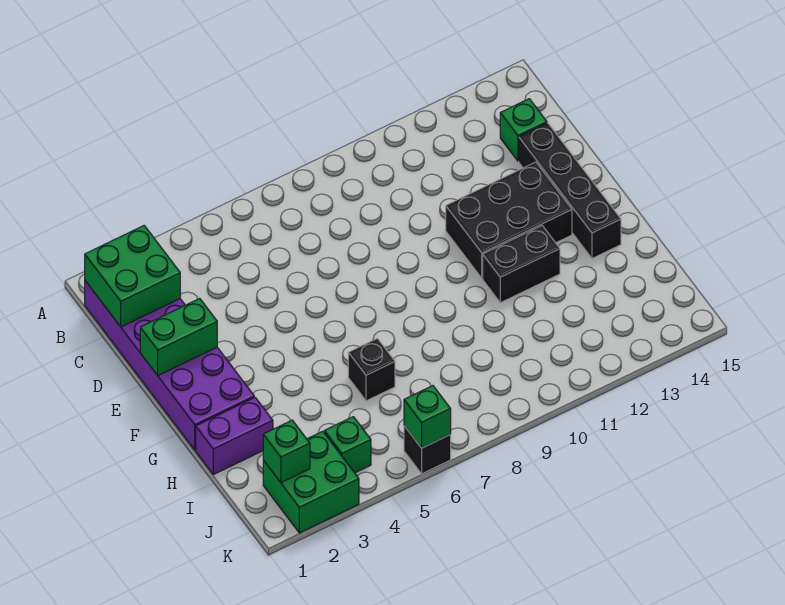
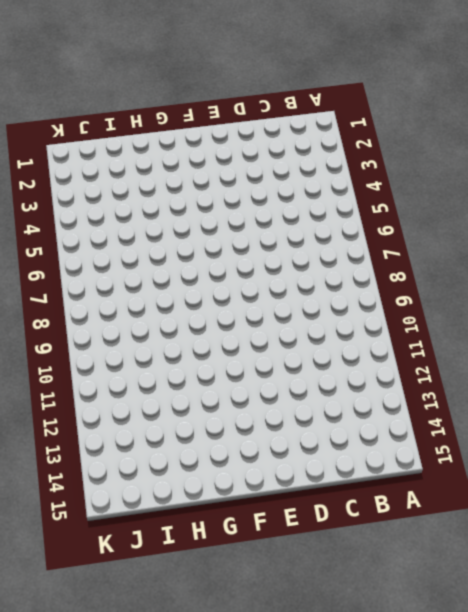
none -> purple brick B1:G2 level 1
none -> green brick C14 level 1
none -> black brick D14:G14 level 1

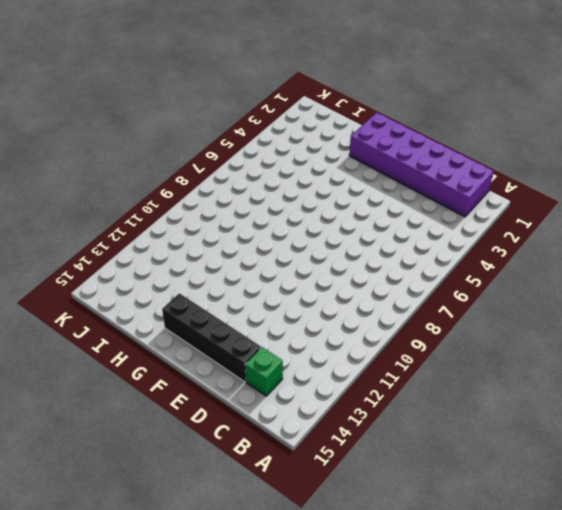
none -> black brick E11:F13 level 1
none -> black brick G11:G12 level 1
none -> purple brick H1:H2 level 1

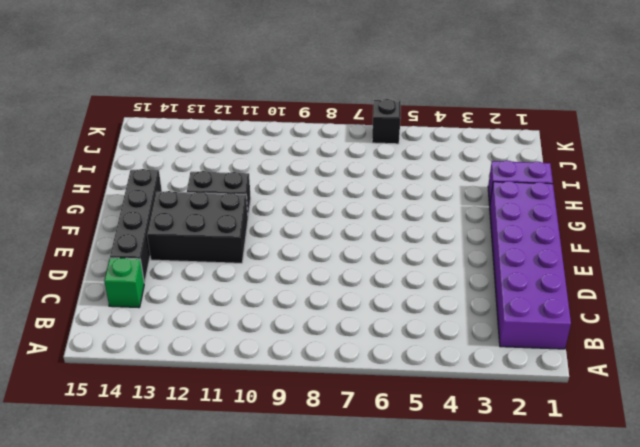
none -> black brick H6 level 1
none -> green brick J2:K3 level 1
none -> green brick J4 level 1

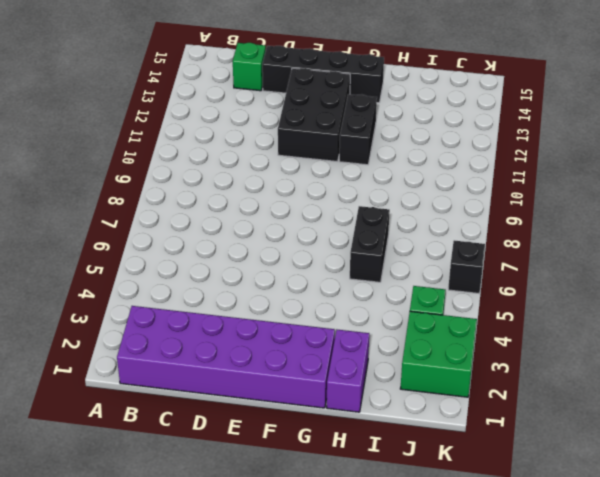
black brick H6:H7 level 1 -> black brick H6 level 1
none -> green brick B1:C2 level 2
none -> green brick E1:E2 level 2
none -> green brick J2 level 2

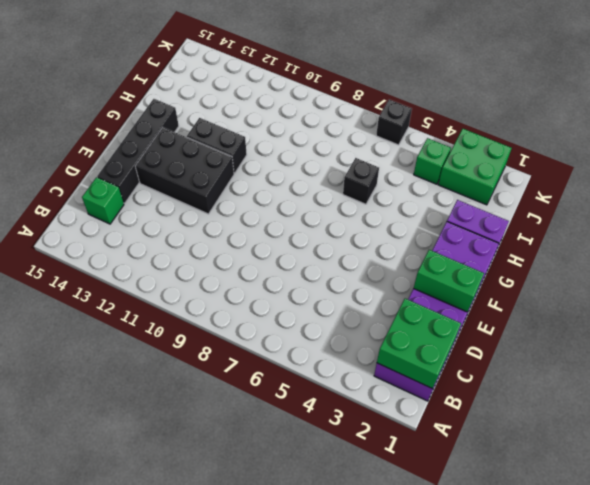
none -> green brick J2 level 2
none -> green brick K6 level 2

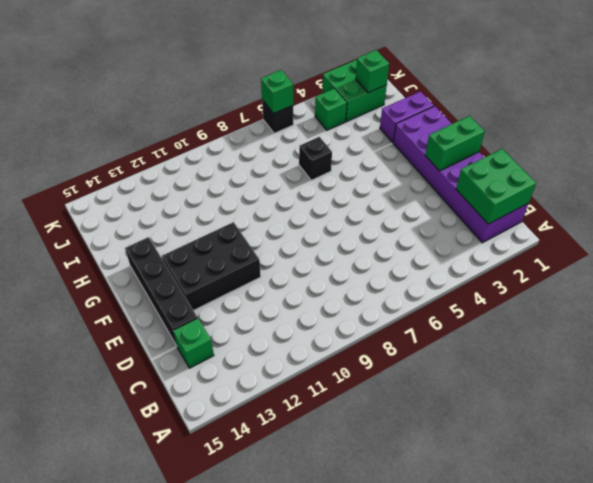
none -> black brick G11:G12 level 1

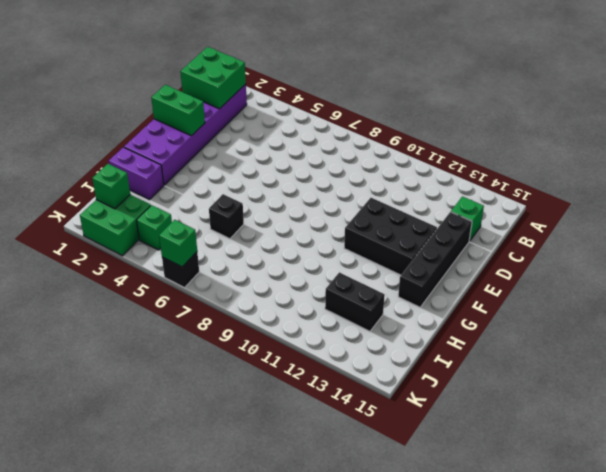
black brick I12:I13 level 1 -> black brick G11:G12 level 1

